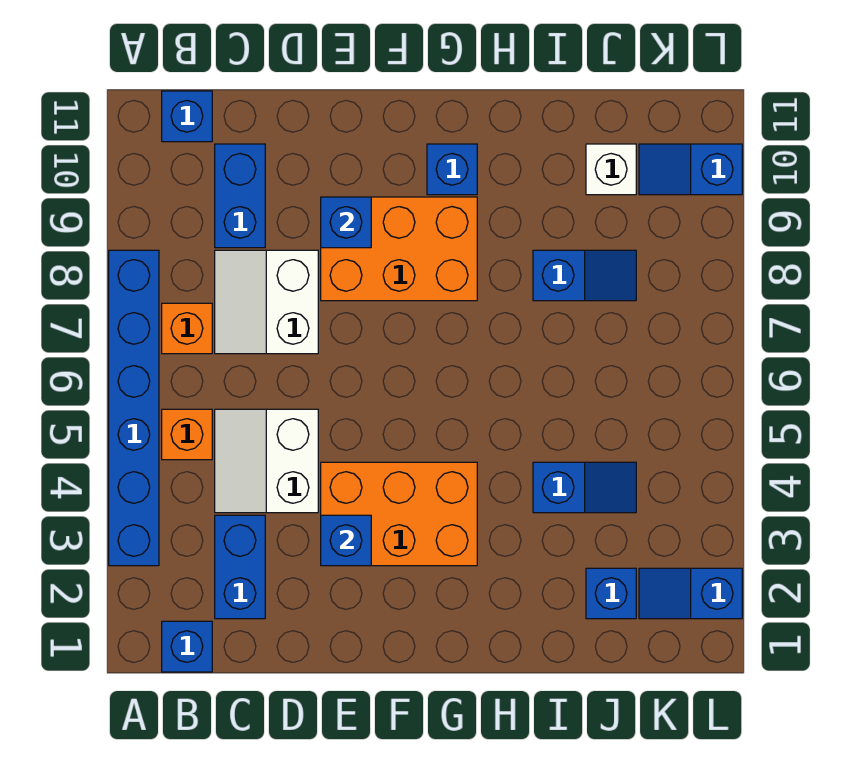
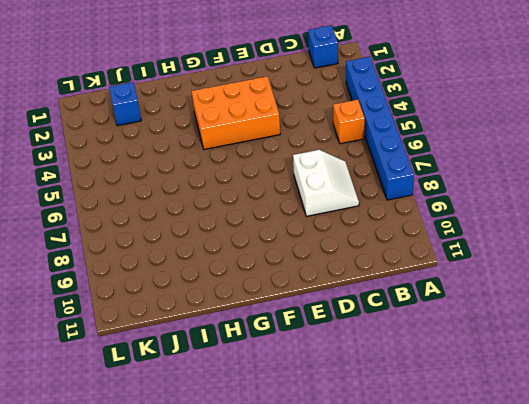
none -> orange brick B7 level 1
none -> blue brick B11 level 1
none -> blue brick C2:C3 level 1

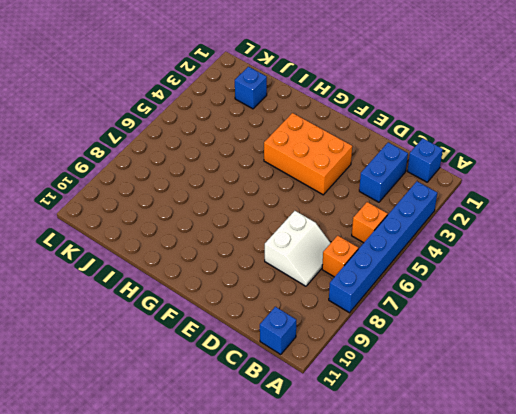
none -> white slope C4:D5 level 1 top D
none -> blue brick C9:C10 level 1
none -> orange brick E8:G9 level 1

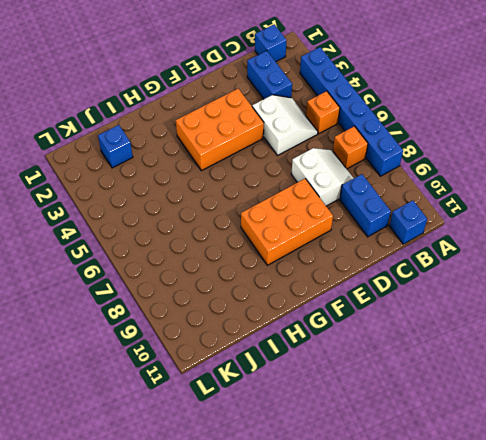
none -> blue brick G10 level 1
none -> blue slope I4:J4 level 1 top I
none -> blue slope I8:J8 level 1 top I

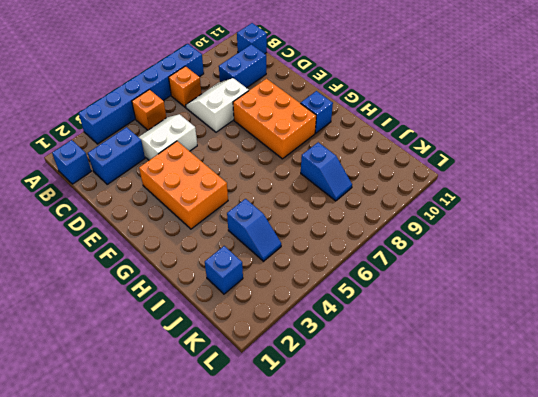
none -> white brick J10 level 1
none -> blue slope K2:L2 level 1 top L
none -> blue slope K10:L10 level 1 top L

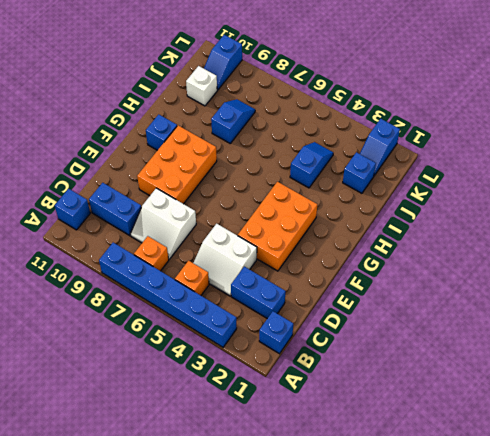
none -> blue brick E3 level 2
none -> blue brick E9 level 2

